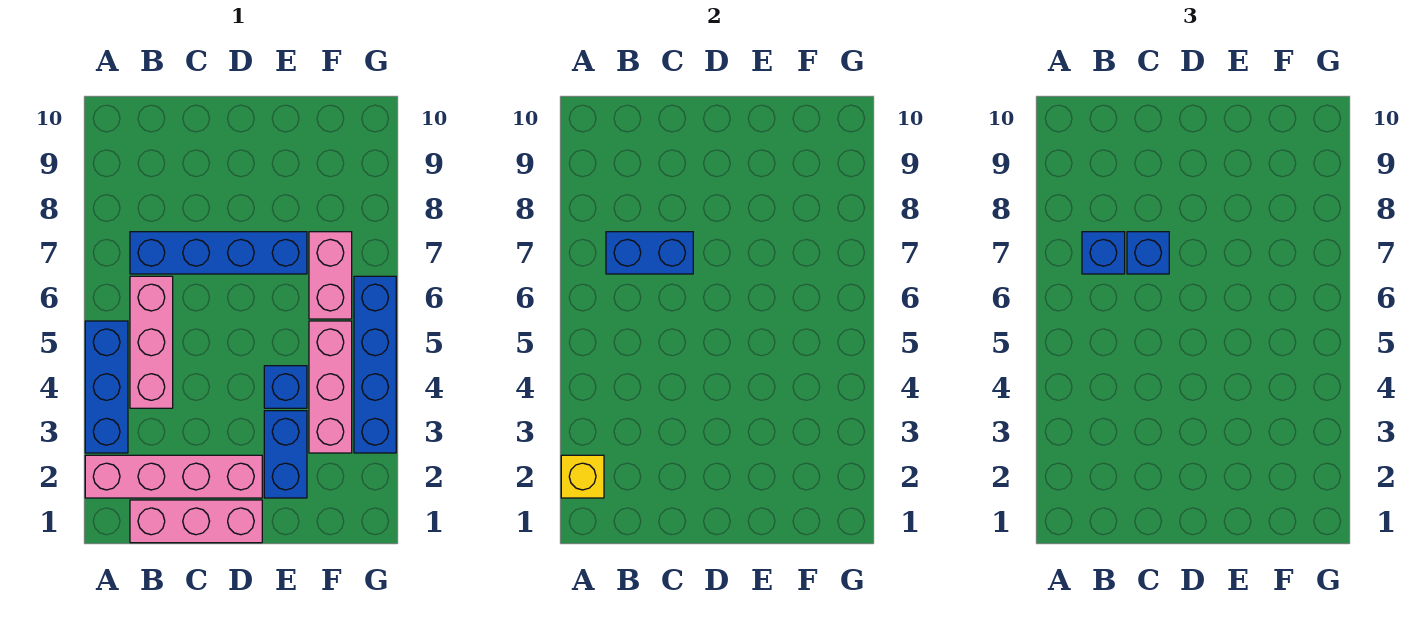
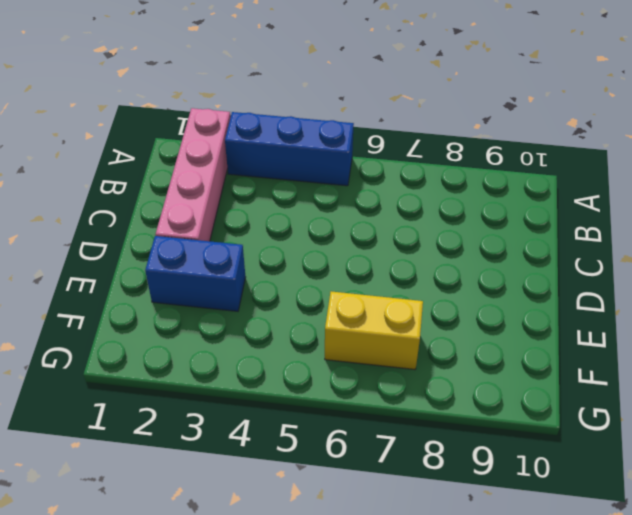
yellow brick F6:F7 level 1 -> pink brick F6:F7 level 1
none -> pink brick B1:D1 level 1
none -> pink brick B4:B6 level 1
none -> blue brick B7:E7 level 1

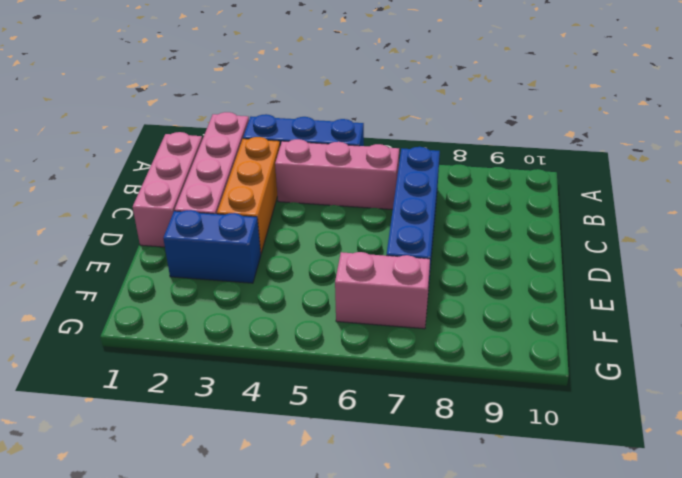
orange brick B3:D3 level 1 -> none
none -> blue brick E4 level 1
none -> pink brick F3:F5 level 1
none -> blue brick G3:G6 level 1

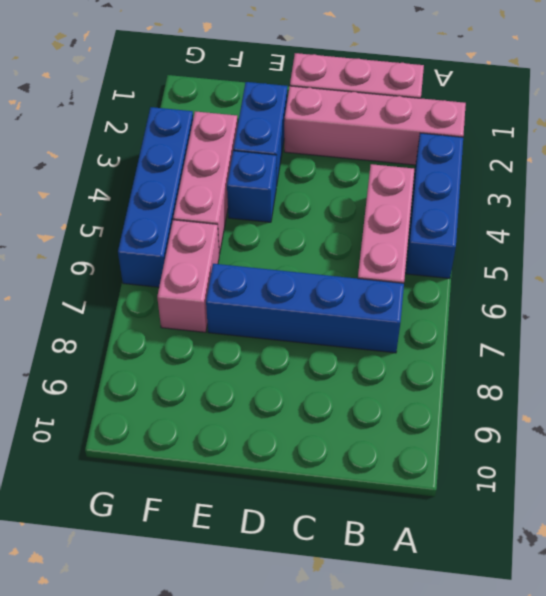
none -> yellow brick A2 level 2
none -> blue brick B7:C7 level 2
none -> blue brick B7 level 3

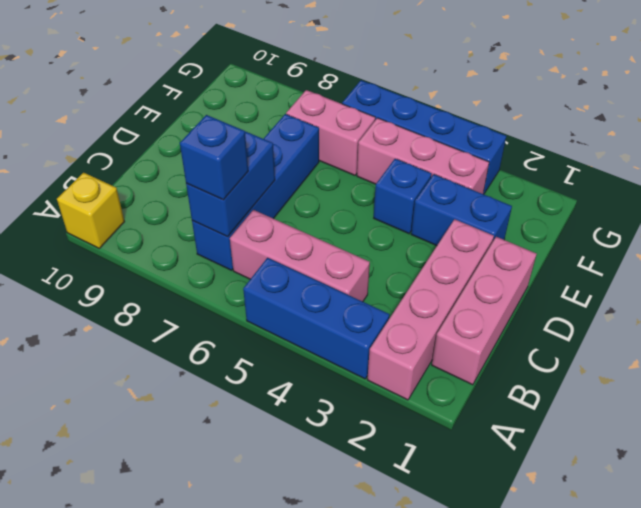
yellow brick A10 level 1 -> yellow brick A2 level 2
none -> blue brick C7 level 3

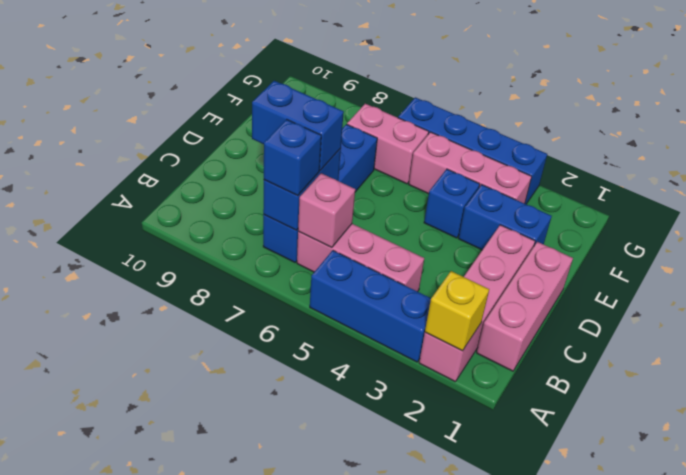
pink brick B6 level 2 -> none
blue brick C7:C8 level 3 -> blue brick C7 level 3

